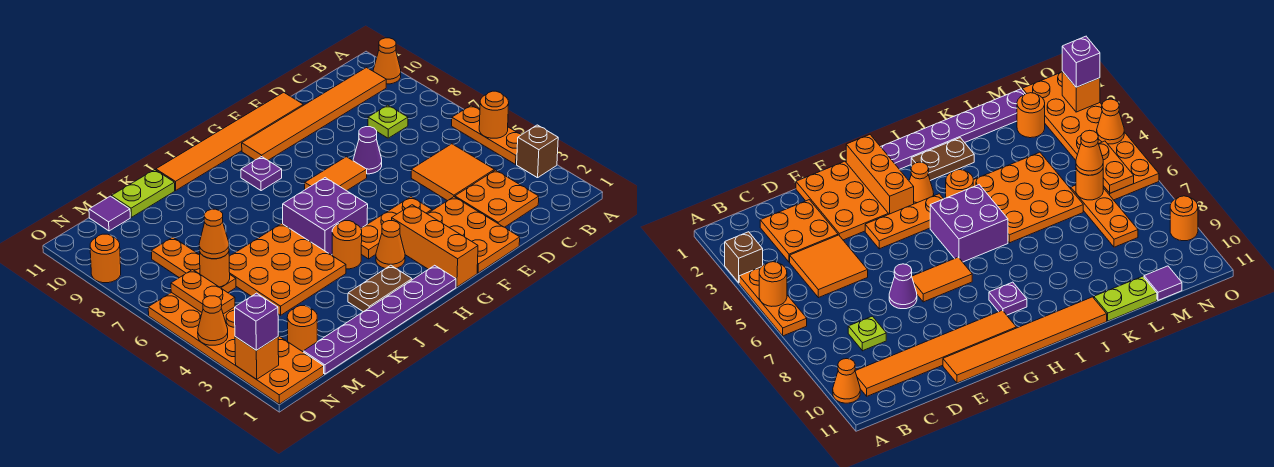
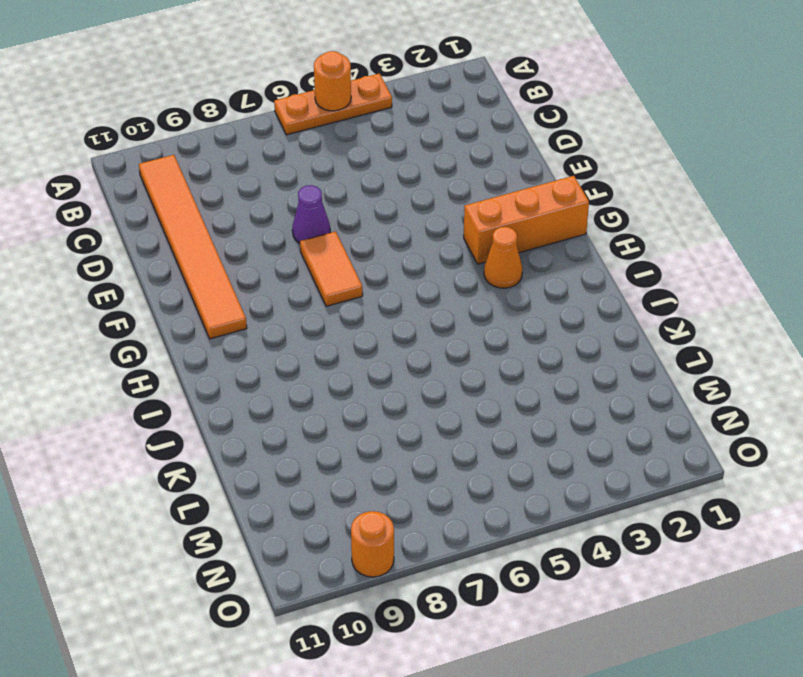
none -> brown brick A3 level 1
none -> orange cone A10 level 1
none -> orange plate C2:D3 level 1
none -> orange tile C4:D5 level 1

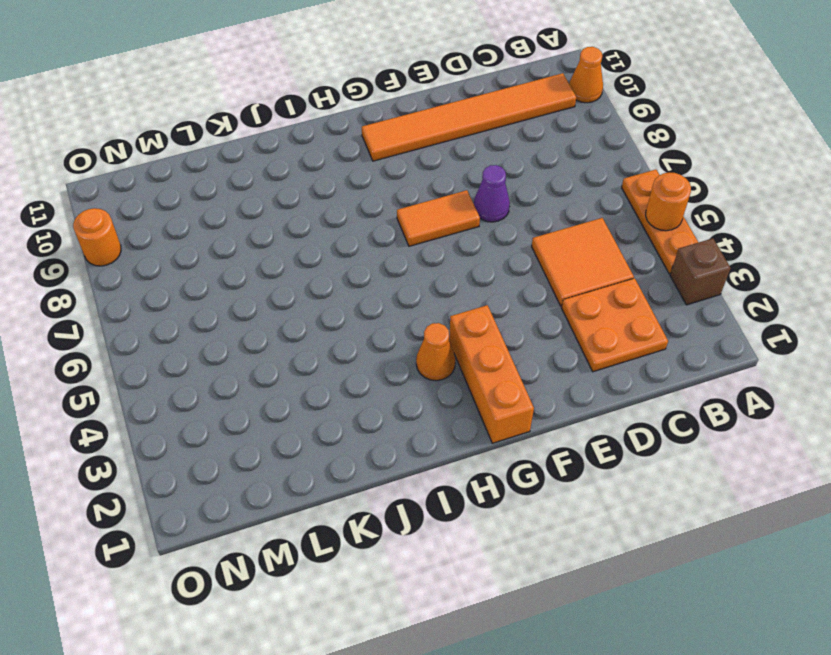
none -> lime plate C8 level 1
none -> orange plate E1:F3 level 1
none -> orange tile E11:J11 level 1
none -> orange plate F4:H4 level 1

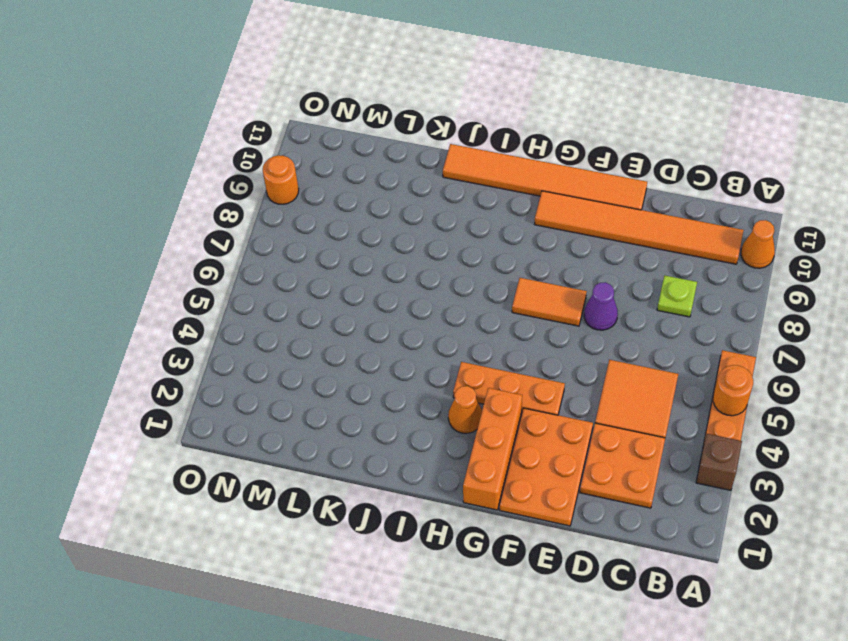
none -> purple plate H1:M1 level 1
none -> purple brick H5:I6 level 1
none -> purple plate H9 level 1
none -> brown plate I2:J2 level 1

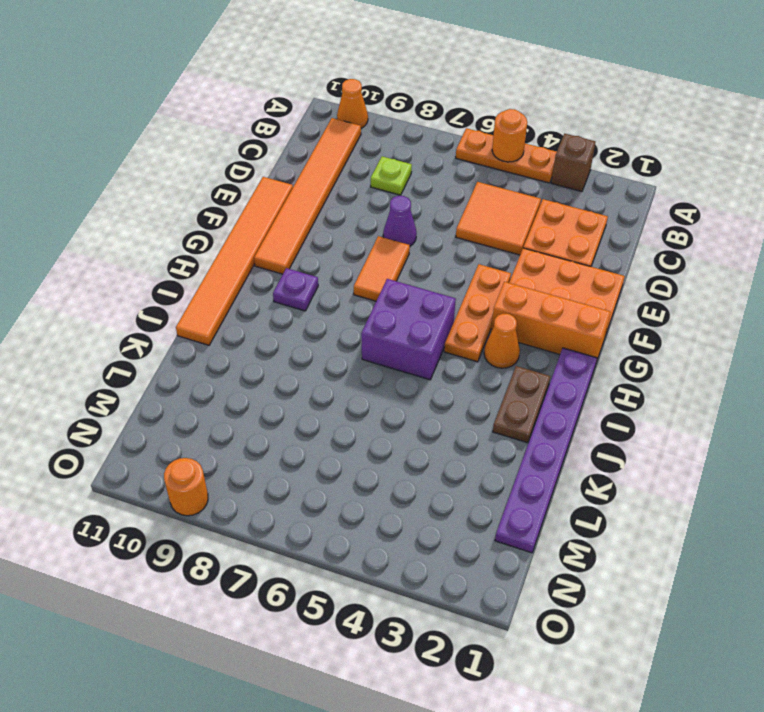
none -> orange round brick I4 level 1
none -> orange plate J4:L6 level 1
none -> lime plate K11:L11 level 1
none -> orange round brick M2 level 1

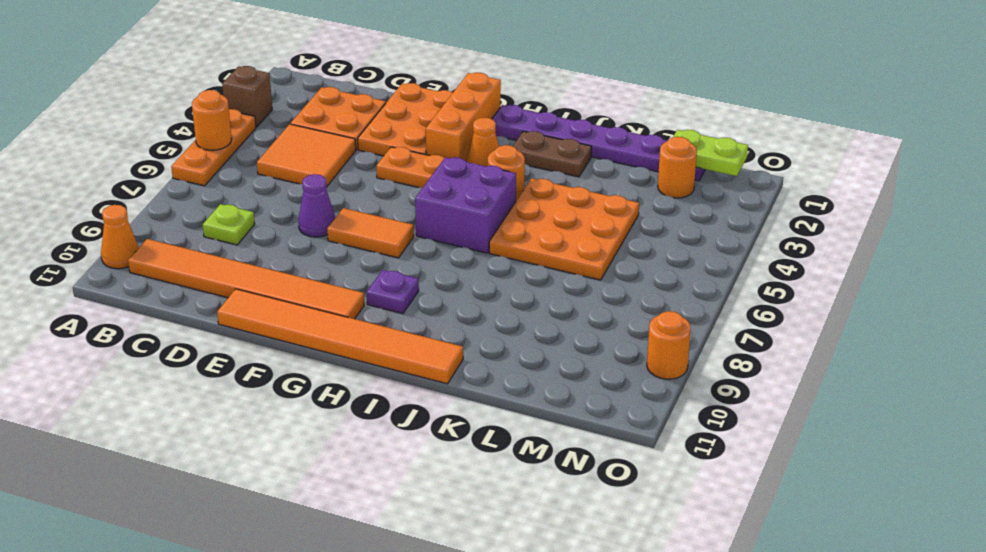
lime plate M1:N1 level 2 -> lime plate K11:L11 level 1
none -> orange plate M6:M8 level 1
none -> purple tile M11 level 1
none -> orange plate N1:O6 level 1
none -> orange round brick M6 level 2

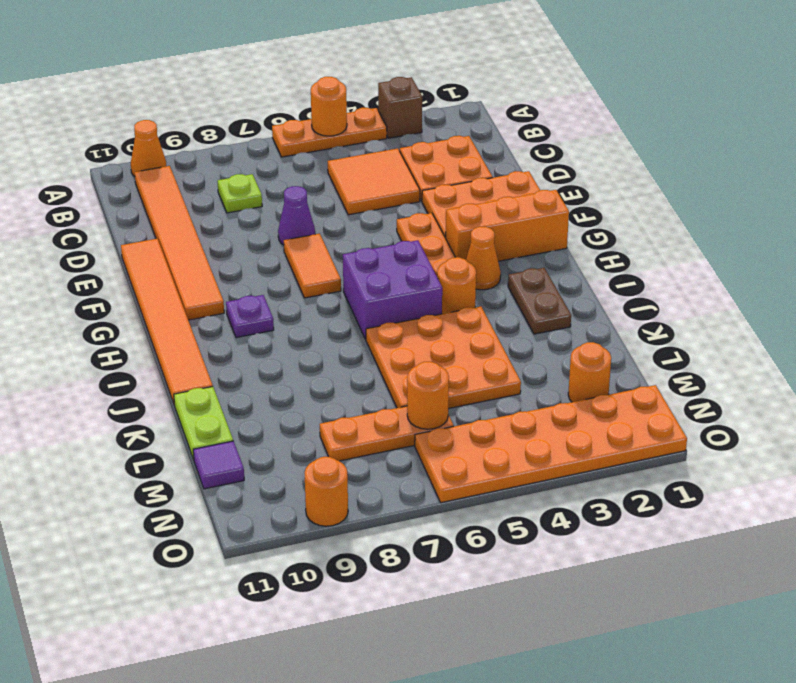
none -> purple plate H1:M1 level 1
none -> orange plate N5:N6 level 2
none -> orange brick O2 level 2
none -> orange cone O4 level 2

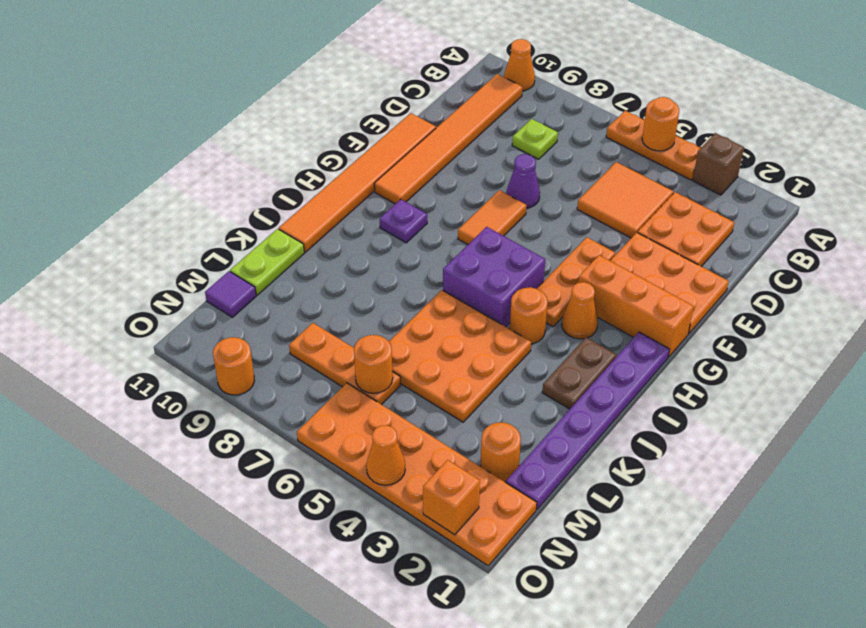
none -> orange plate N5:N6 level 2
none -> orange cone M6 level 3
none -> purple brick O2 level 3

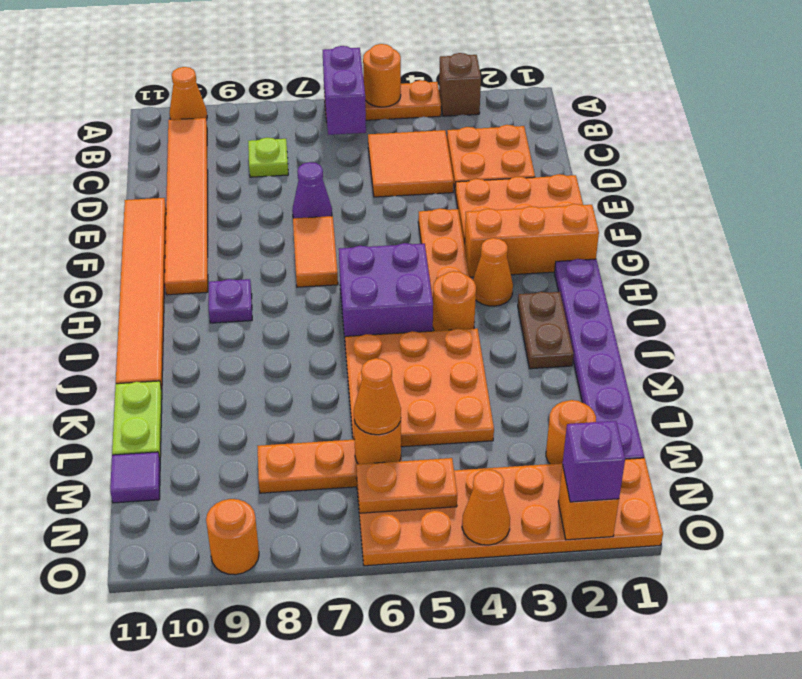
purple brick A6:B6 level 2 -> none

